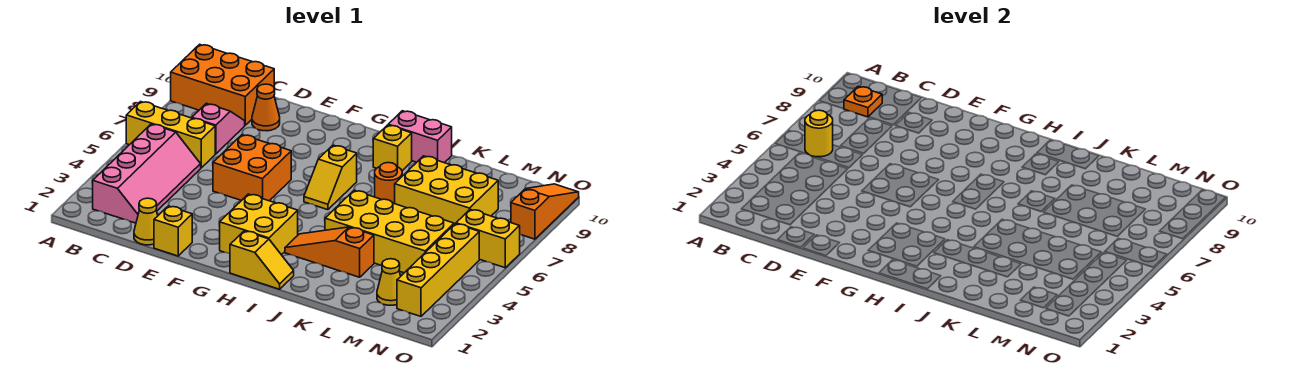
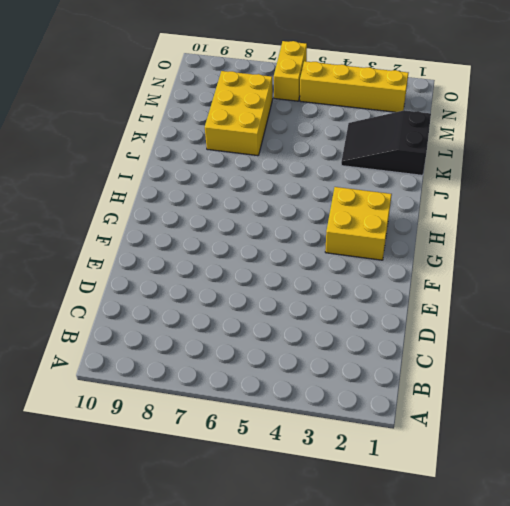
black slope K1:L3 level 1 top 1 -> orange slope I3:K3 level 1 top K
none -> yellow brick A6:C6 level 1
none -> orange brick A9:C10 level 1
none -> pink slope B2:C5 level 1 top B

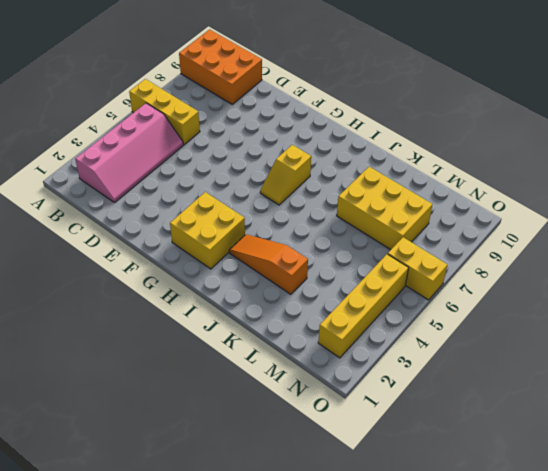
none -> pink slope C7:C8 level 1 top 7
none -> yellow cone D1 level 1
none -> orange cone D9 level 1

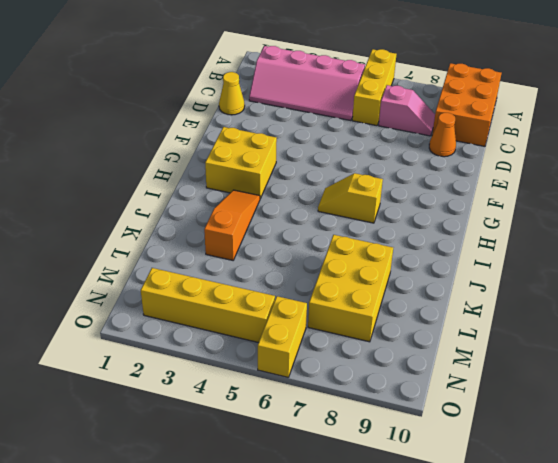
none -> yellow brick E1 level 1
none -> orange brick E5:F6 level 1
none -> yellow slope H1:I1 level 1 top H

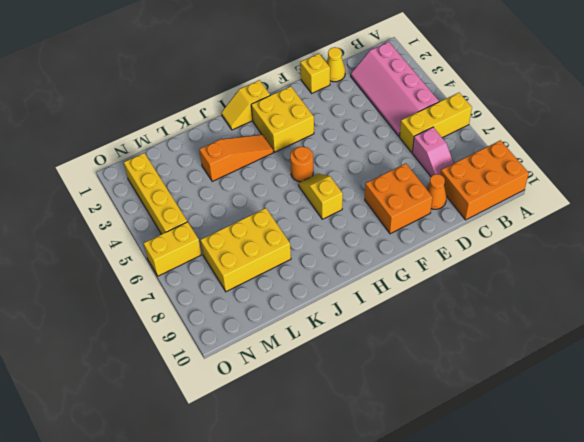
orange brick E8:F9 level 1 -> orange brick E5:F6 level 1
orange round brick H5 level 1 -> orange round brick J7 level 1
none -> yellow brick I9 level 1
none -> pink brick I10:J10 level 1
none -> yellow brick J4:M5 level 1

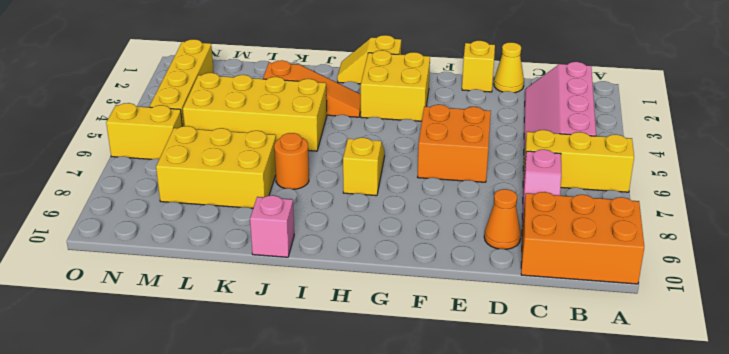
pink brick J10 level 1 -> pink brick I10:J10 level 1
none -> yellow brick I9 level 1
none -> yellow cone M2 level 1
none -> orange slope O8:O10 level 1 top 8

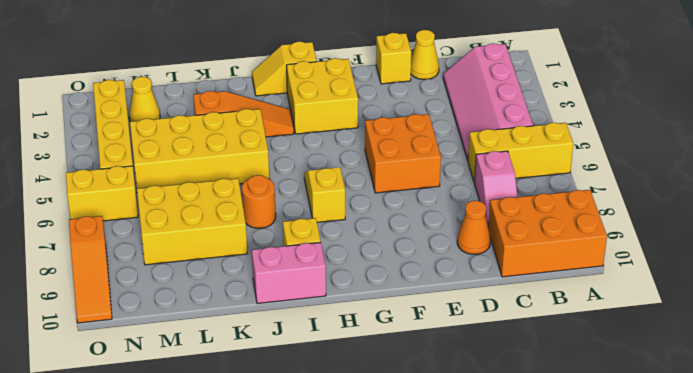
none -> yellow round brick B6 level 2
none -> orange plate B9 level 2

